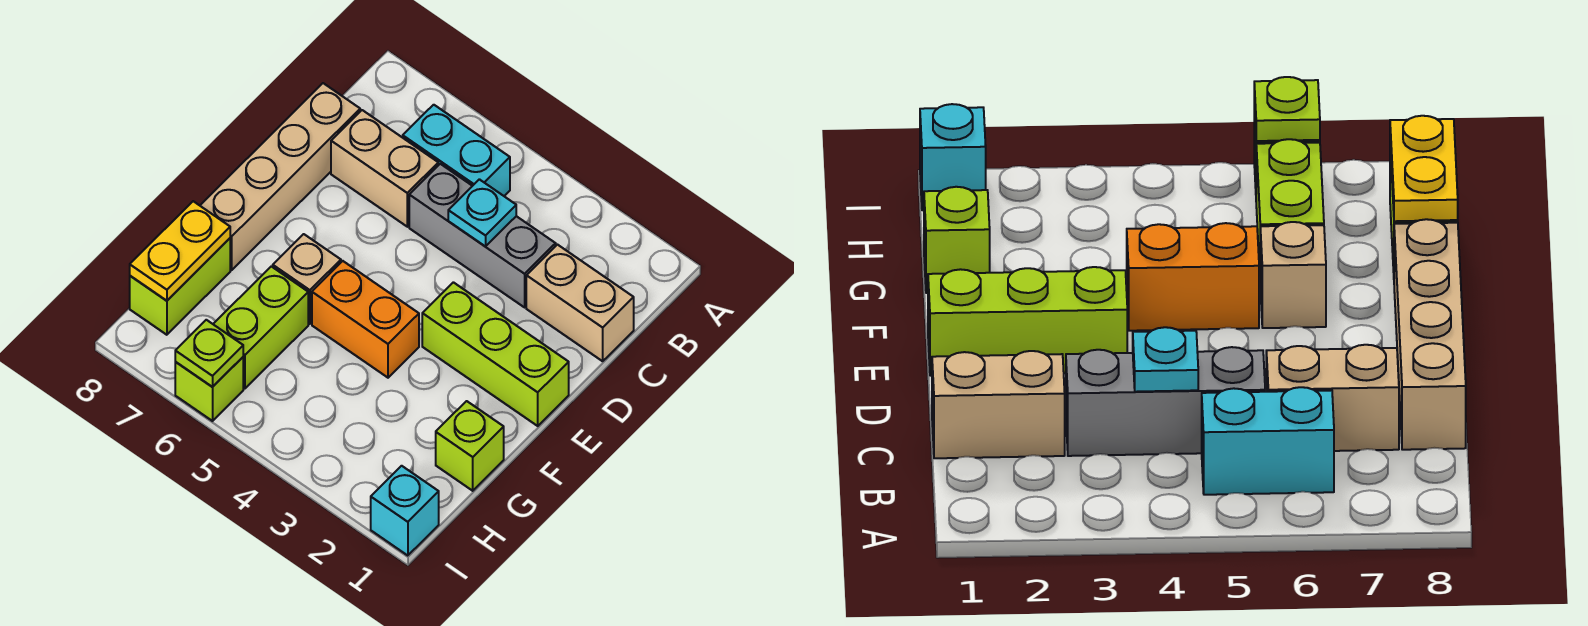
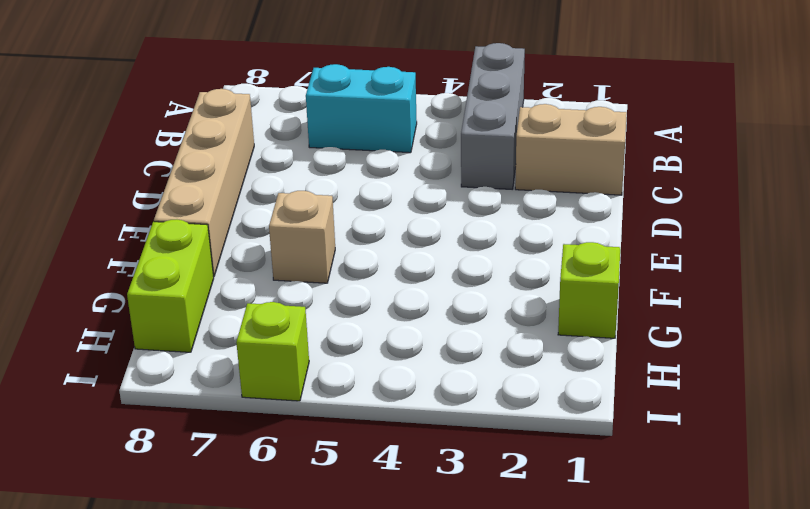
grey brick A3:C3 level 1 -> grey brick C3:C5 level 1
none -> tan brick C6:C7 level 1
none -> lime brick E1:E3 level 1
none -> orange brick F4:F5 level 1

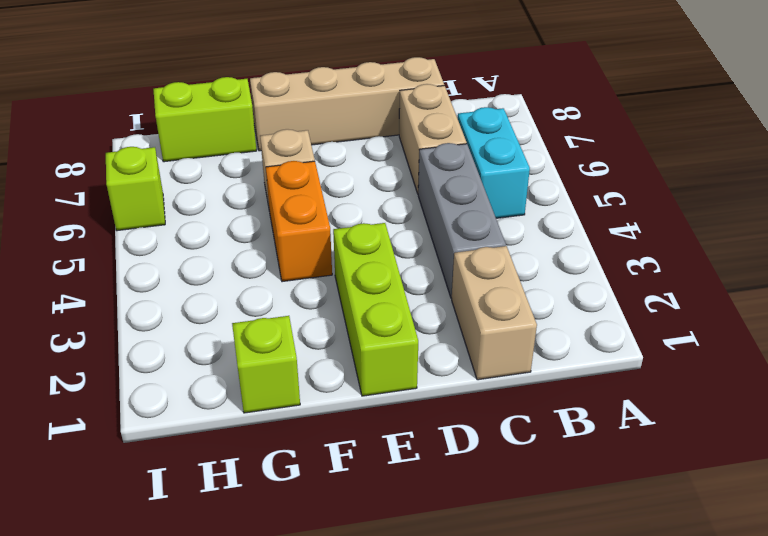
none -> lime brick G6:H6 level 1
none -> cyan brick I1 level 1
none -> cyan plate C4 level 2

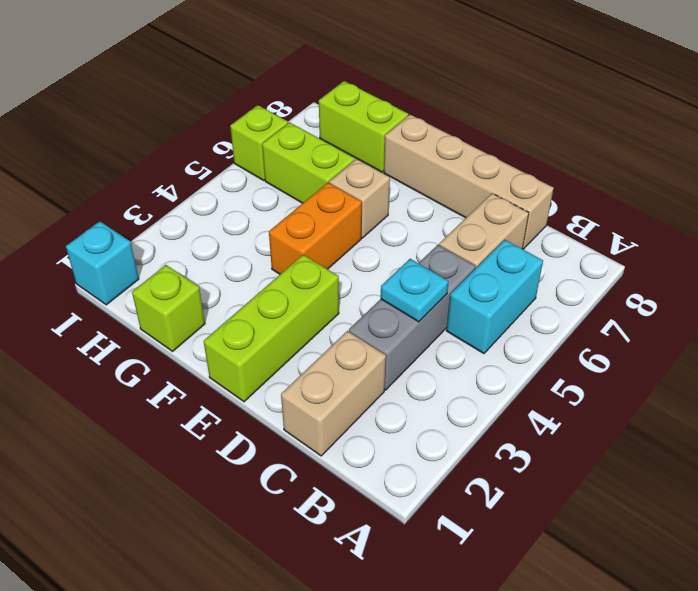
none -> yellow plate G8:H8 level 2
none -> lime plate I6 level 2

